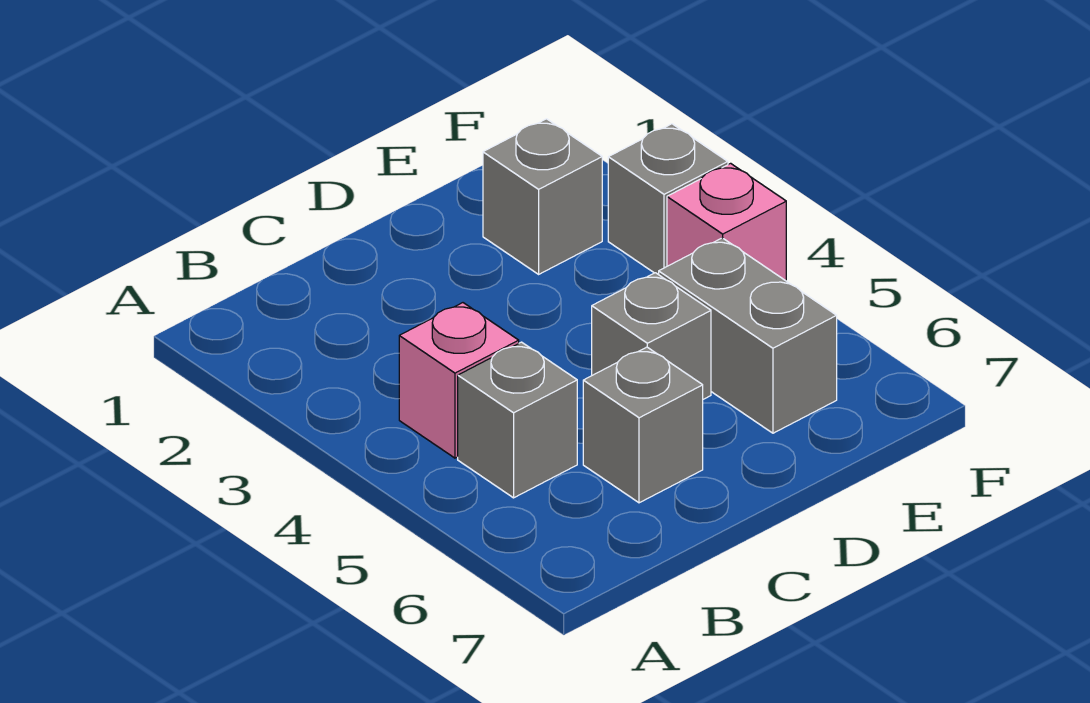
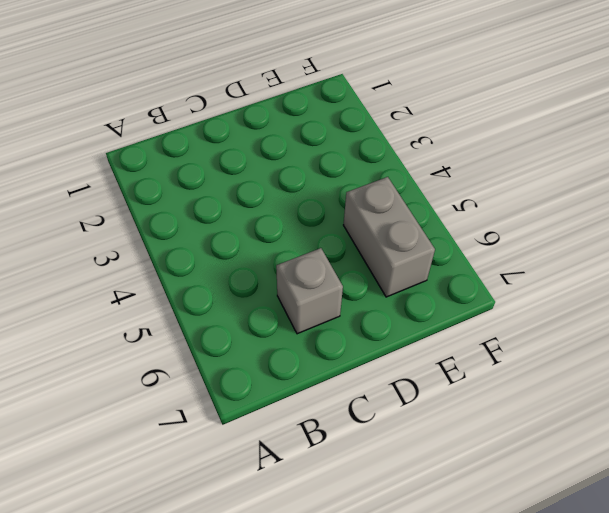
none -> pink brick B4 level 1
none -> grey brick B5 level 1

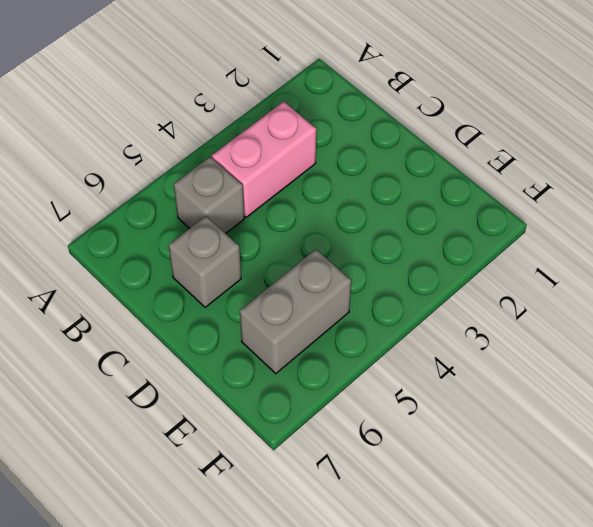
pink brick B3:B4 level 1 -> pink brick B4 level 1
none -> grey brick D5 level 1
none -> grey brick E2 level 1

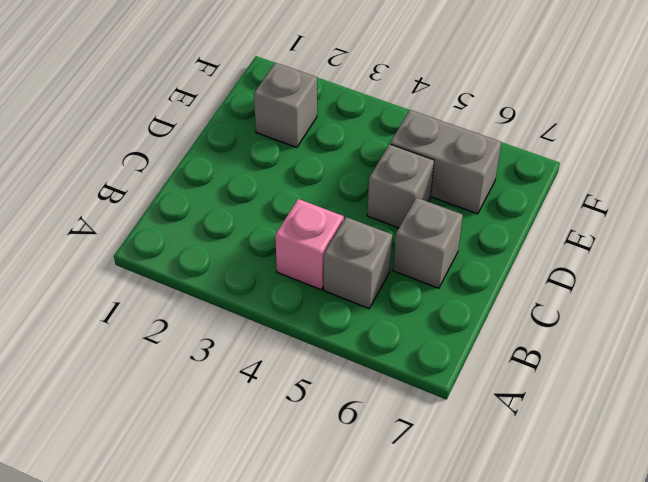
none -> grey brick F3 level 1
none -> pink brick F4 level 1

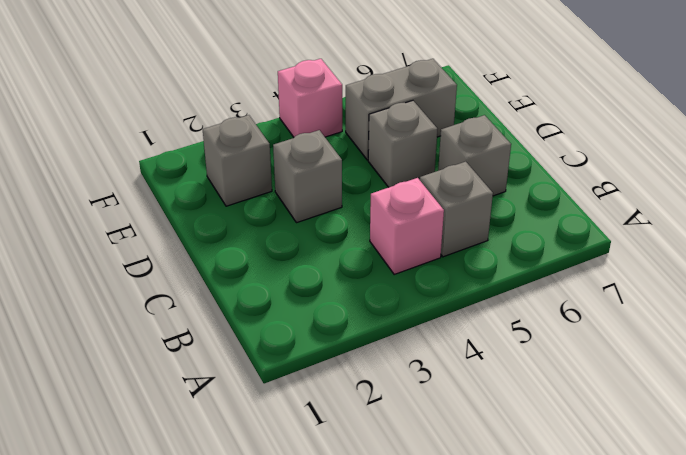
grey brick D3 level 1 -> grey brick F3 level 1

